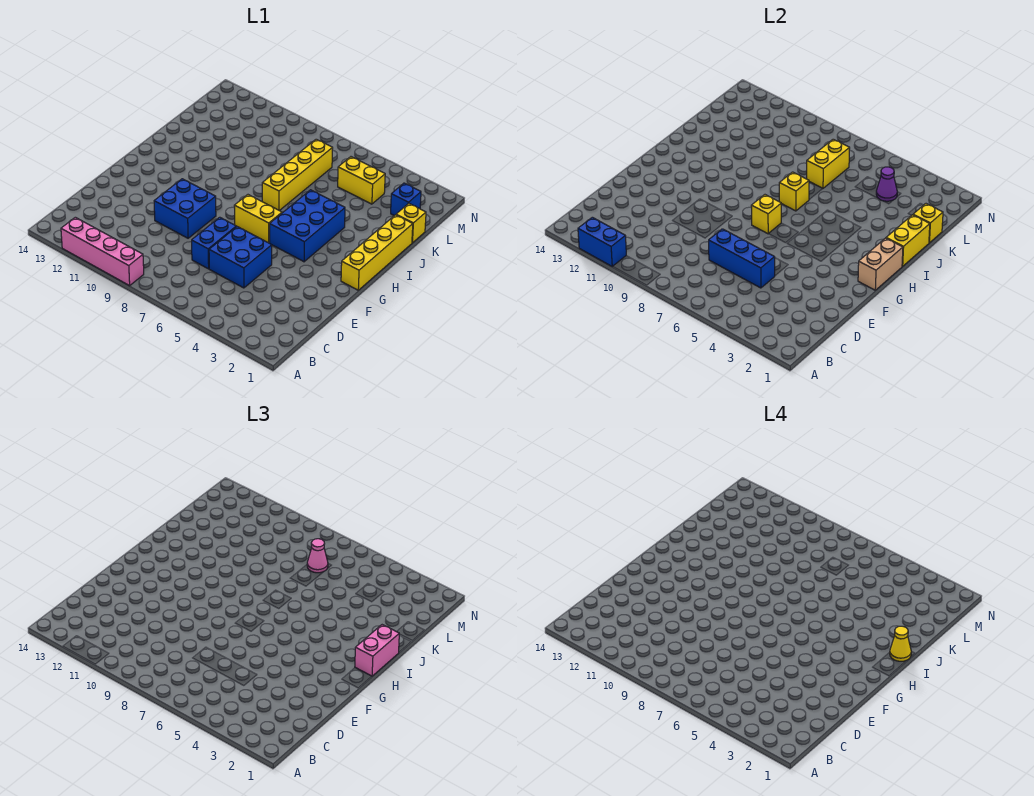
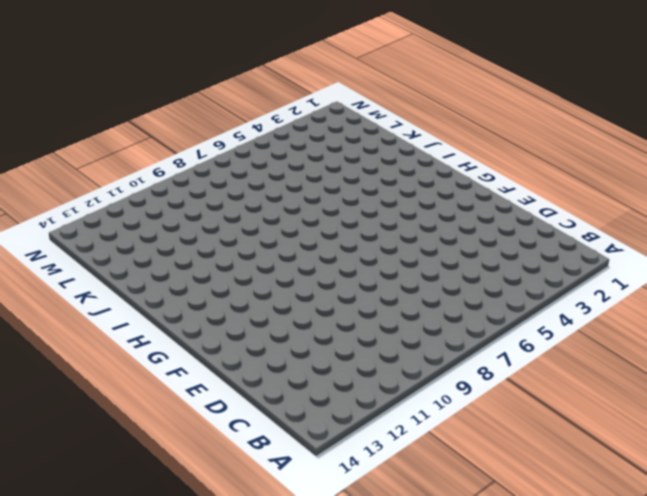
none -> pink brick A9:A12 level 1
none -> blue brick D5:E6 level 1
none -> blue brick D7:E7 level 1

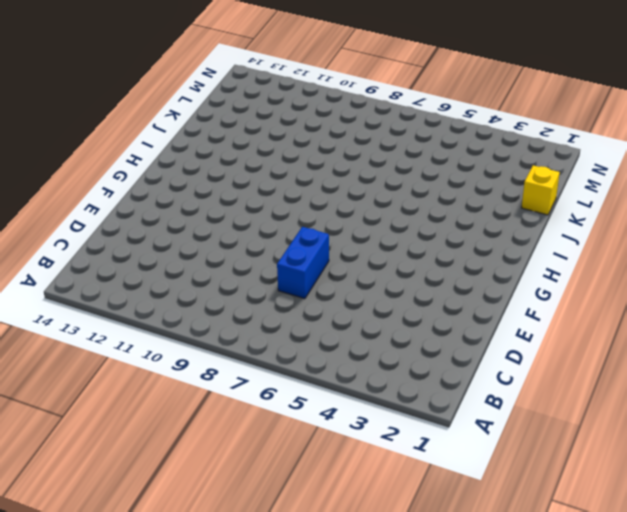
none -> pink brick A9:A12 level 1
none -> blue brick D5:E6 level 1
none -> blue brick E9:F10 level 1

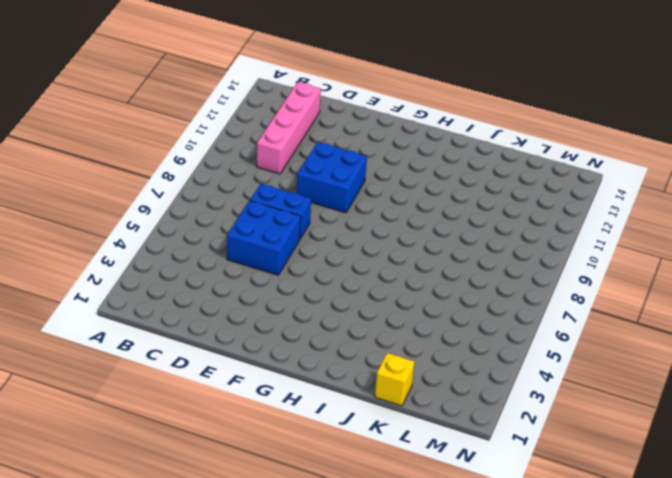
pink brick C10:C13 level 1 -> pink brick A9:A12 level 1
none -> yellow brick G1:J1 level 1
none -> blue brick G4:I5 level 1
none -> yellow brick G6:G7 level 1

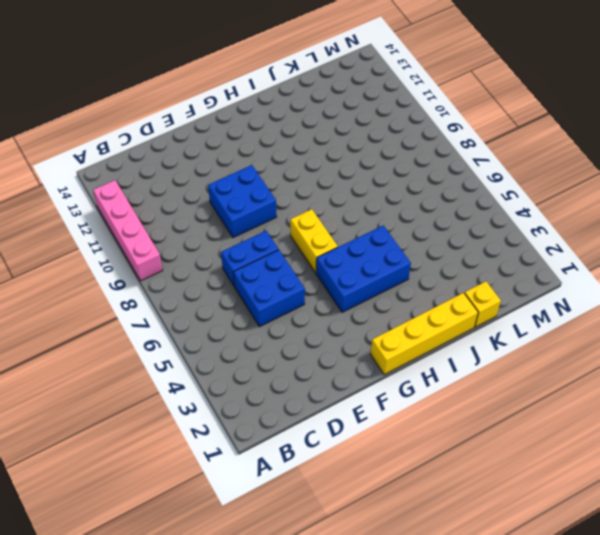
none -> yellow brick I7:L7 level 1
none -> blue brick L2 level 1
none -> yellow brick L4:L5 level 1

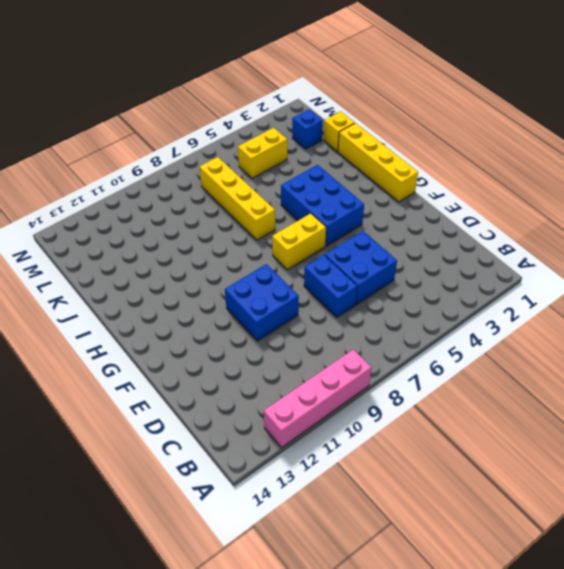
none -> blue brick A11:A12 level 2
none -> blue brick D5:D7 level 2
none -> tan brick G1:H1 level 2

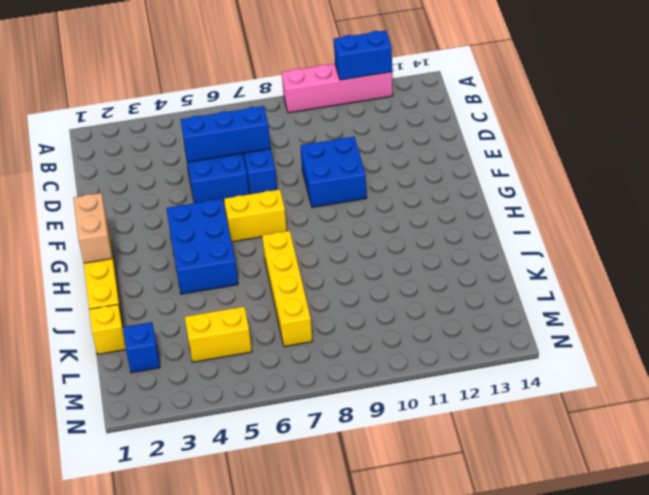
none -> yellow brick G7 level 2
none -> yellow brick I1:J1 level 2
none -> yellow brick I7 level 2

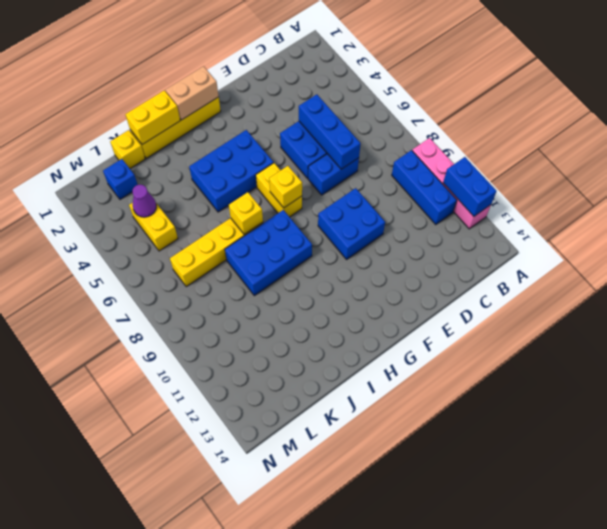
blue brick B9:B11 level 1 -> none
blue brick H8:J9 level 1 -> none
none -> yellow brick K1 level 2
none -> yellow brick K7:L7 level 2
none -> pink brick H1:I1 level 3

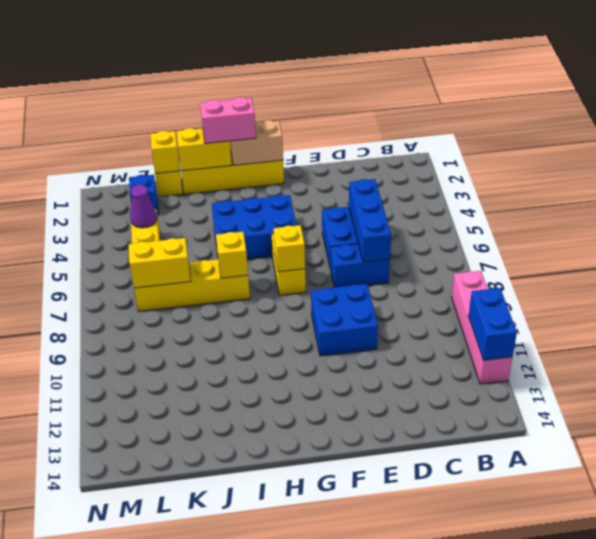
none -> pink cone L7 level 3
none -> yellow cone I1 level 4

